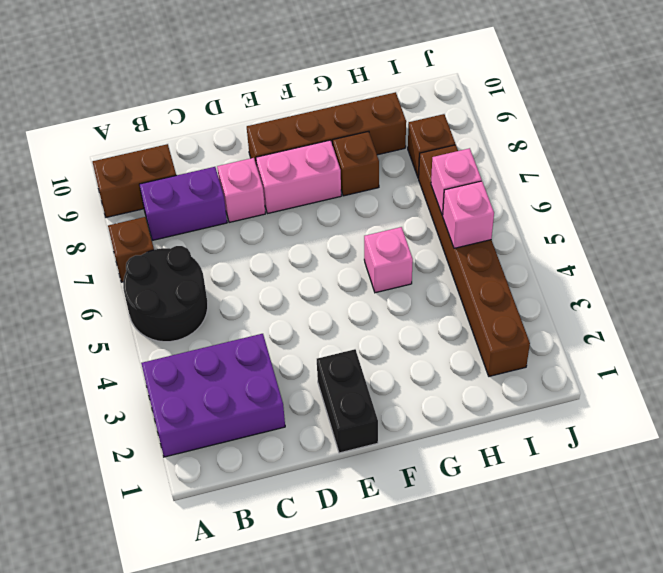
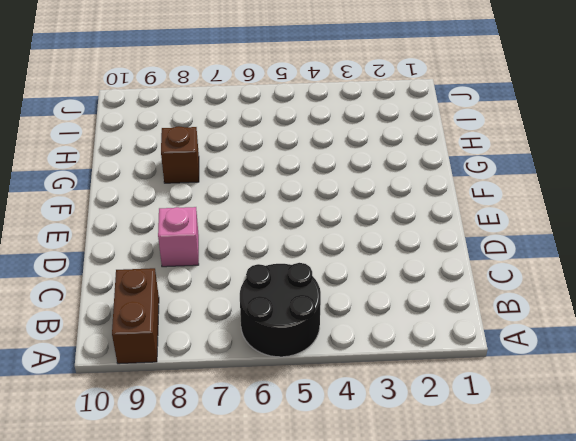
none -> purple brick A2:C3 level 1
none -> brown brick A7 level 1
none -> purple brick B8:C8 level 1

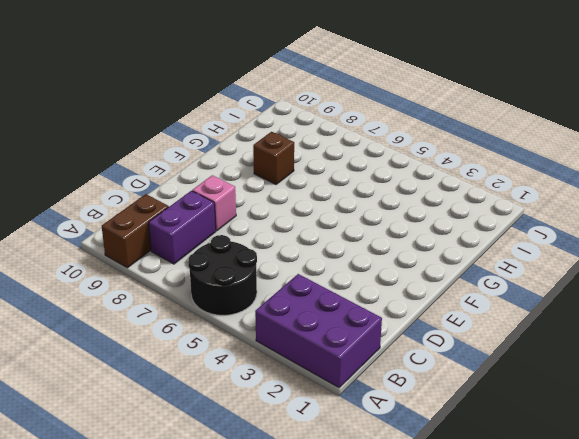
purple brick A1:B3 level 1 -> purple brick A2:C3 level 1
none -> brown brick A7 level 1
none -> black brick E1:E2 level 1
none -> pink brick E8:F8 level 1

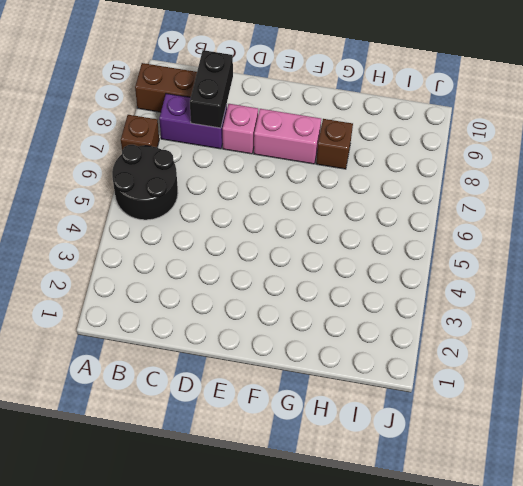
black brick C8:C9 level 2 -> black brick E1:E2 level 1
none -> purple brick A2:C3 level 1
none -> brown brick E9:H9 level 1
none -> pink brick G5 level 1

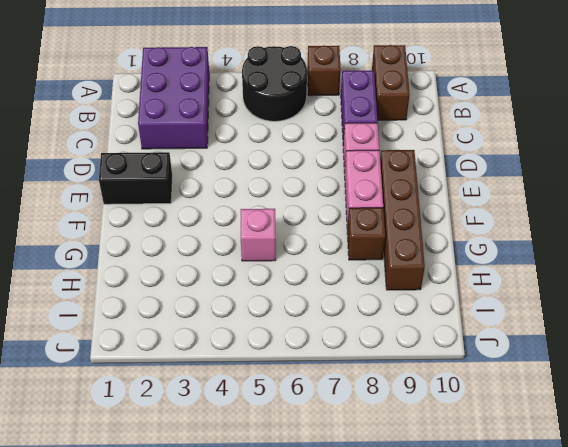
none -> brown brick I2:I7 level 1
none -> brown brick I8 level 1
none -> pink brick I5 level 2

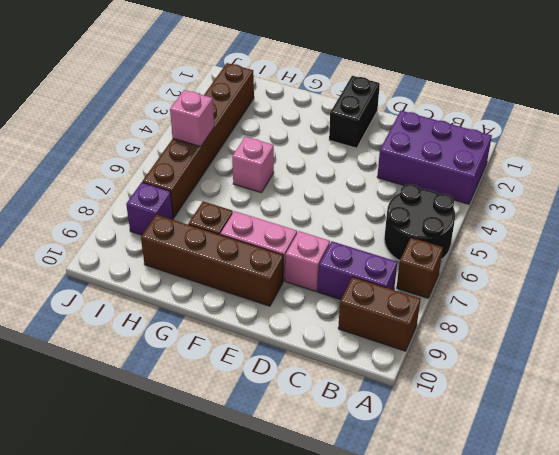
purple brick I8 level 1 -> brown brick I8 level 1
none -> pink brick I6 level 2

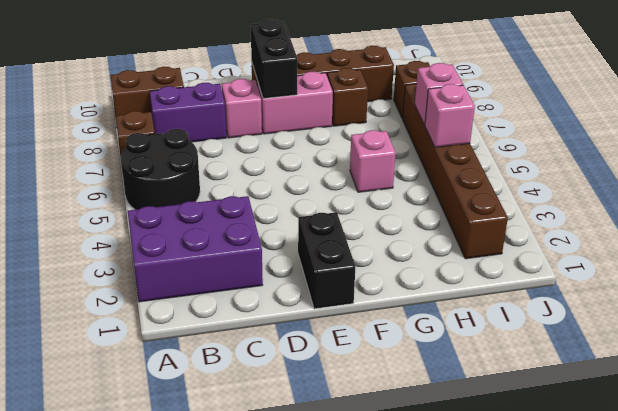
black brick E8:E9 level 2 -> none

